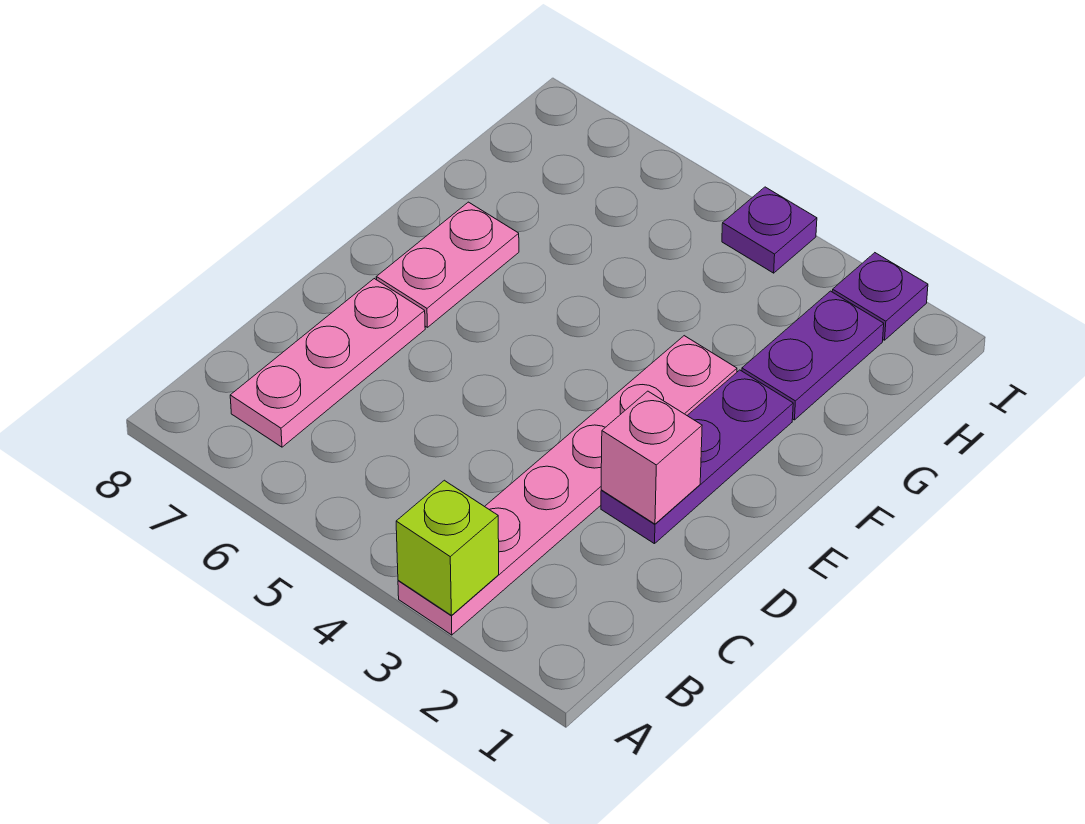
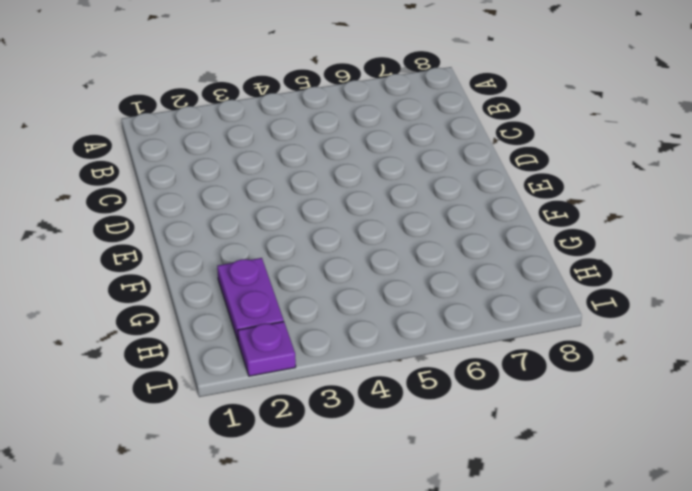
none -> pink plate A3:F3 level 1
none -> pink plate B7:D7 level 1

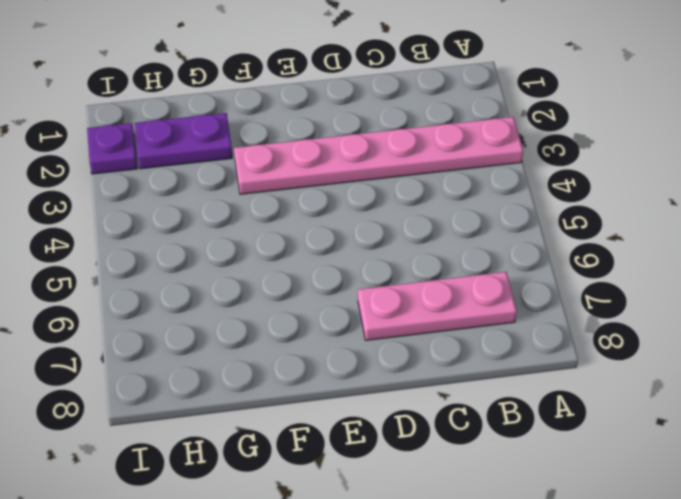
none -> purple plate D2:F2 level 1
none -> pink plate E7:F7 level 1

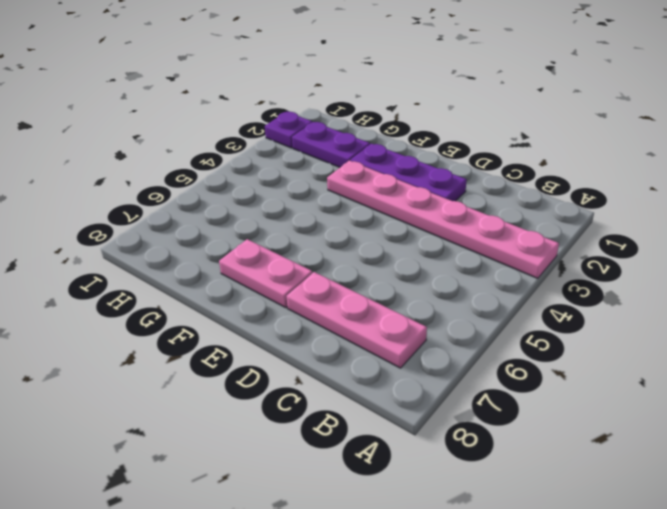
none -> purple plate I4 level 1
none -> lime brick A3 level 2

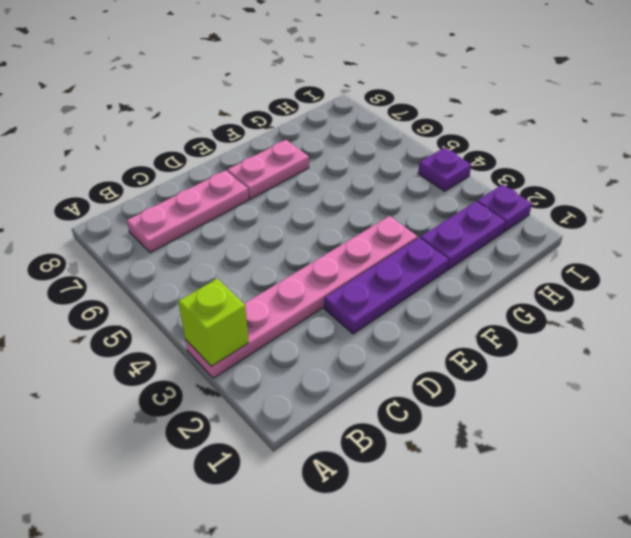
none -> pink brick D2 level 2

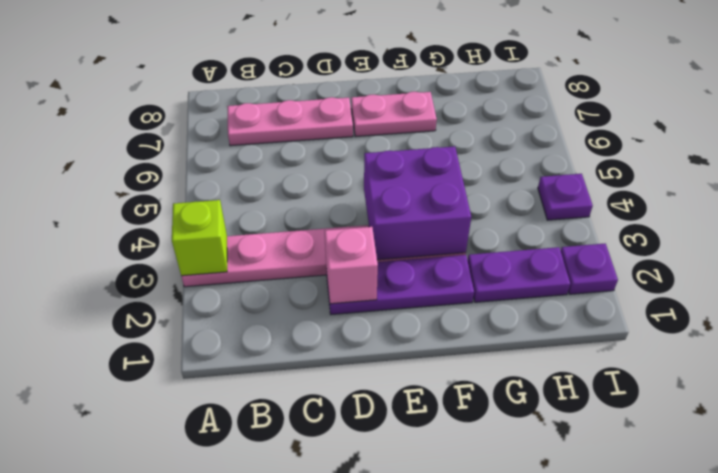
purple brick E3:F4 level 2 -> none

